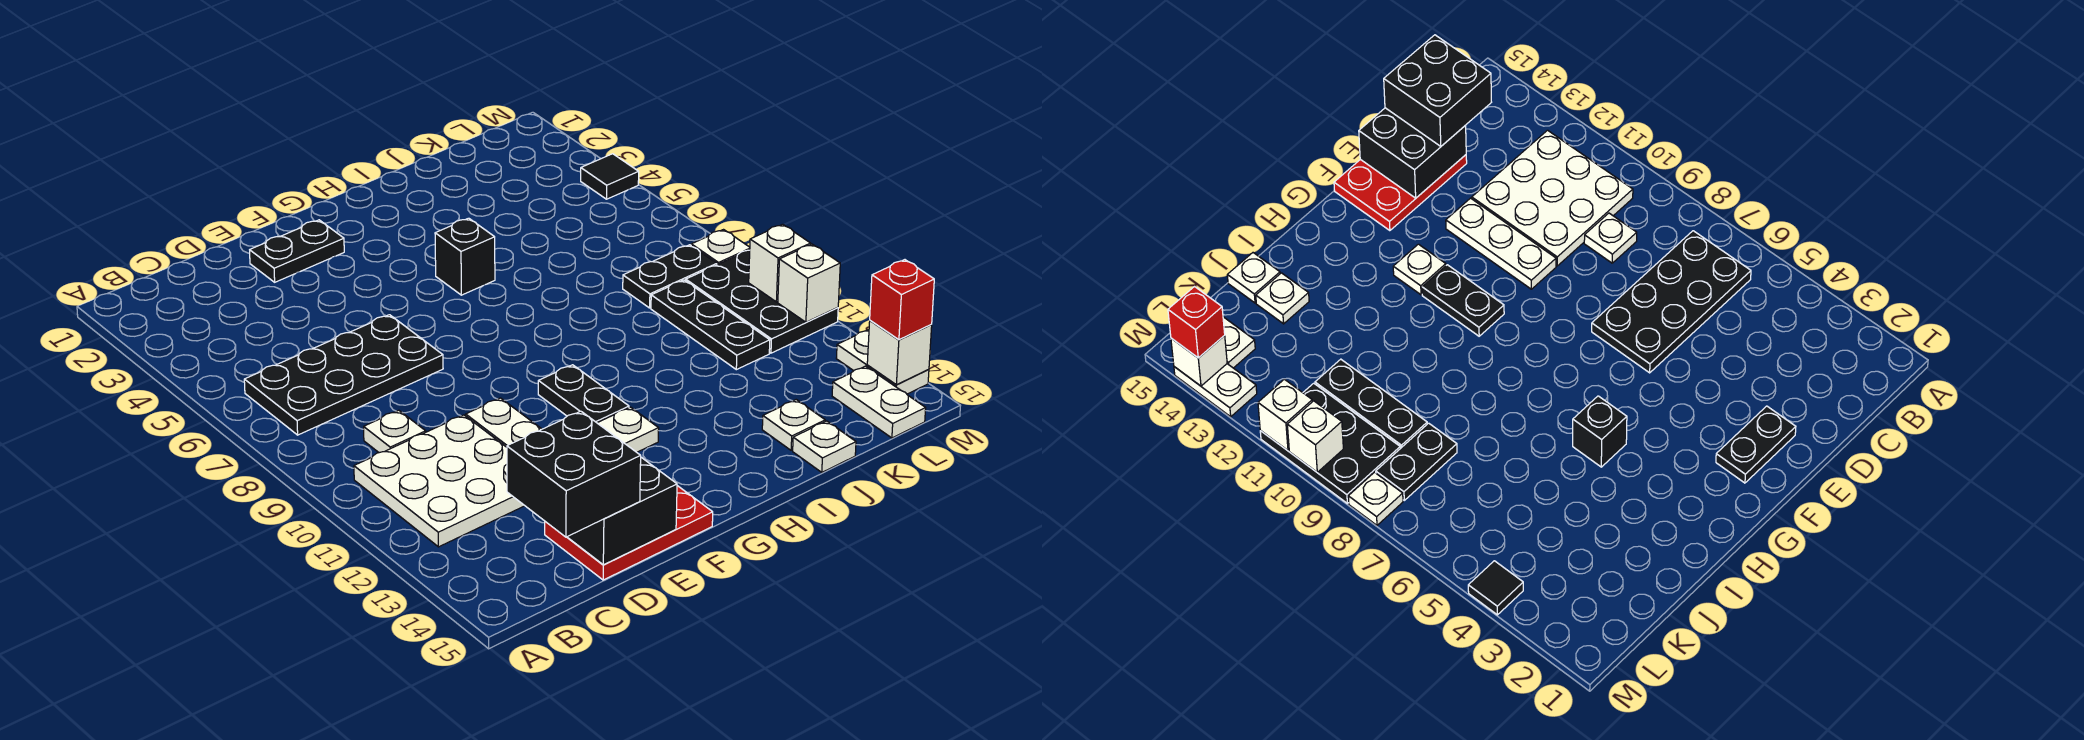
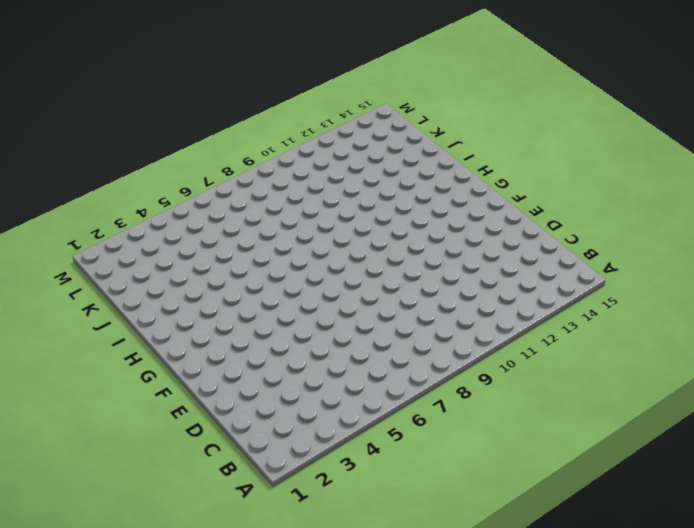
none -> black plate B6:E7 level 1
none -> white plate B10:D12 level 1
none -> white plate C9 level 1

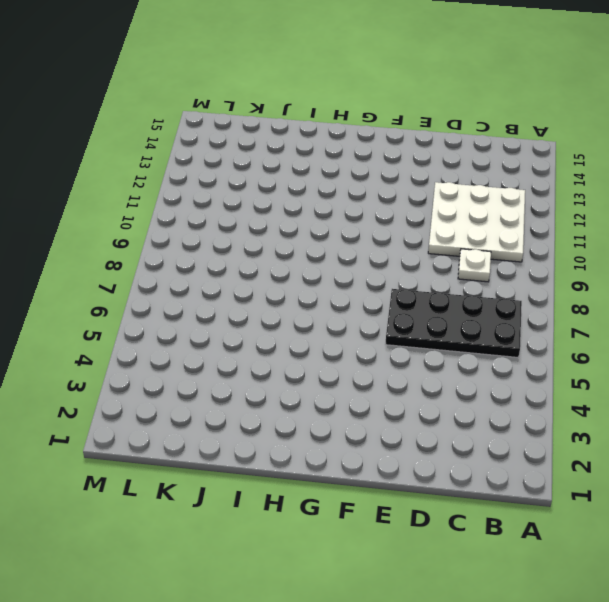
none -> red plate D14:F15 level 1
none -> black plate E2:F2 level 1
none -> white plate E10:E12 level 1

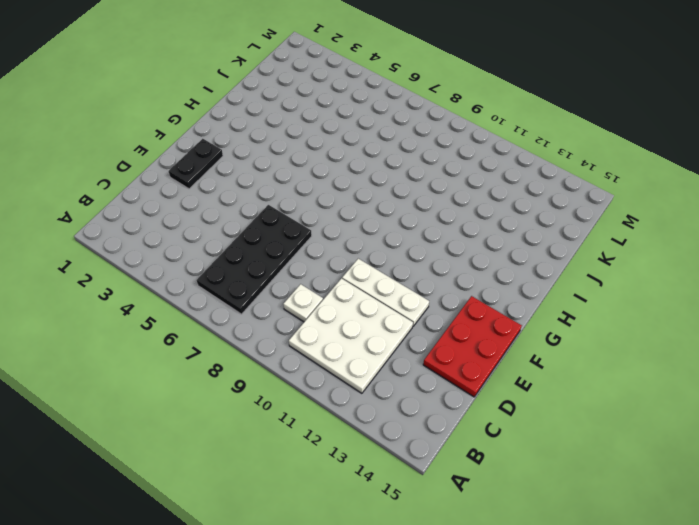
none -> black plate G10:G11 level 1
none -> white plate G12 level 1
none -> black brick H5 level 1

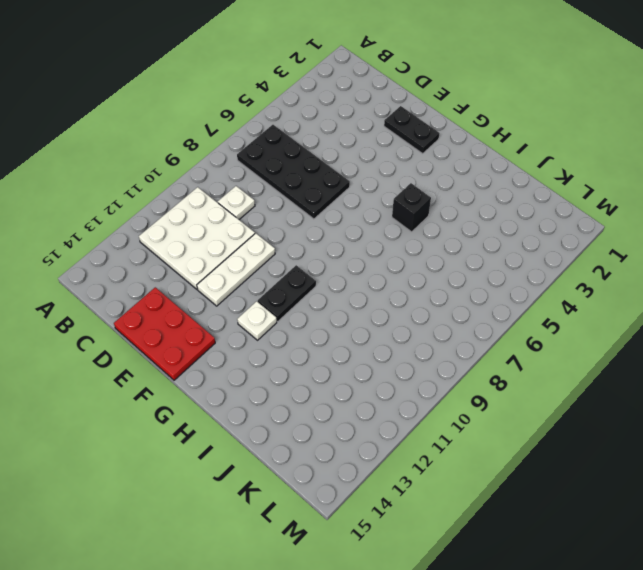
none -> white plate J14 level 1
none -> white plate J15 level 1
none -> black plate K8:L8 level 1

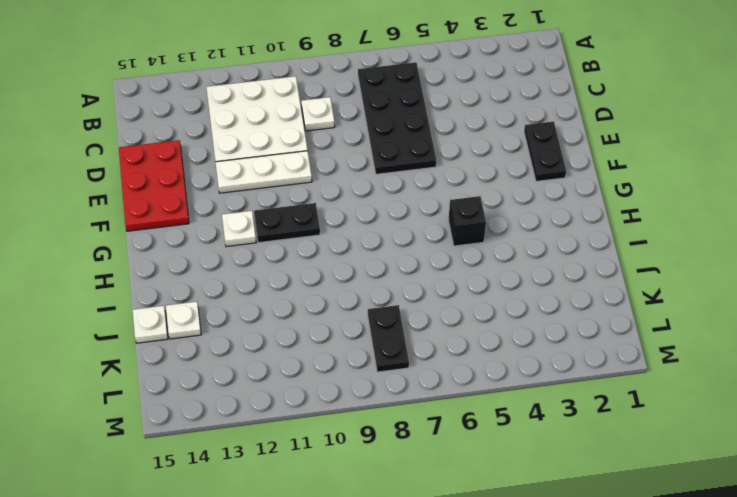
none -> black plate K9:K11 level 1
none -> black plate L9:M11 level 1
none -> white plate L14:L15 level 1

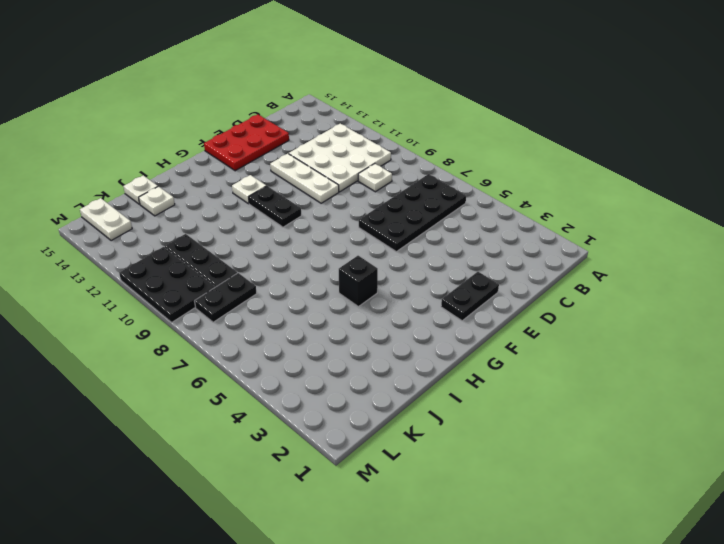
none -> black tile M4 level 1
none -> white plate M8 level 1
none -> white plate M13:M14 level 1

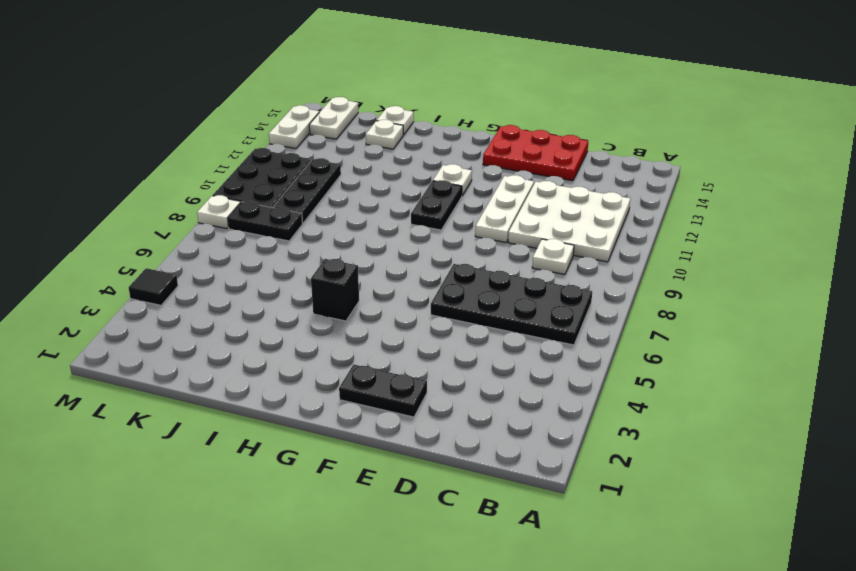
none -> black brick D14:E15 level 2
none -> white brick M10 level 2
none -> white brick M11 level 2

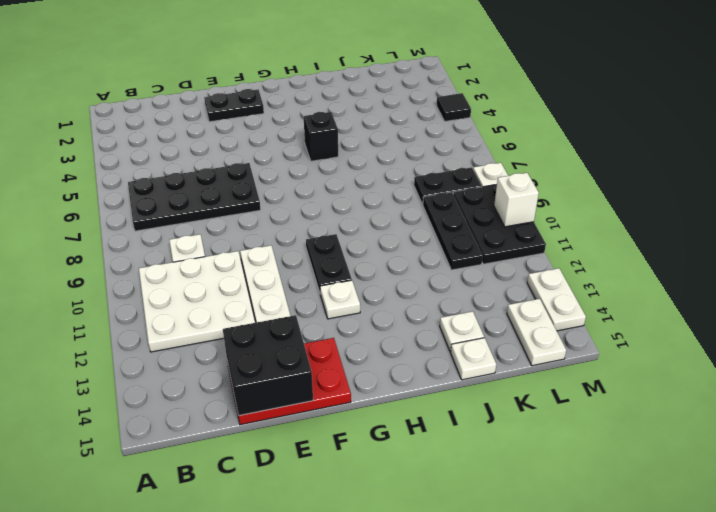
none -> white brick M11 level 2
none -> white brick M14 level 2
none -> black brick C14:D15 level 3

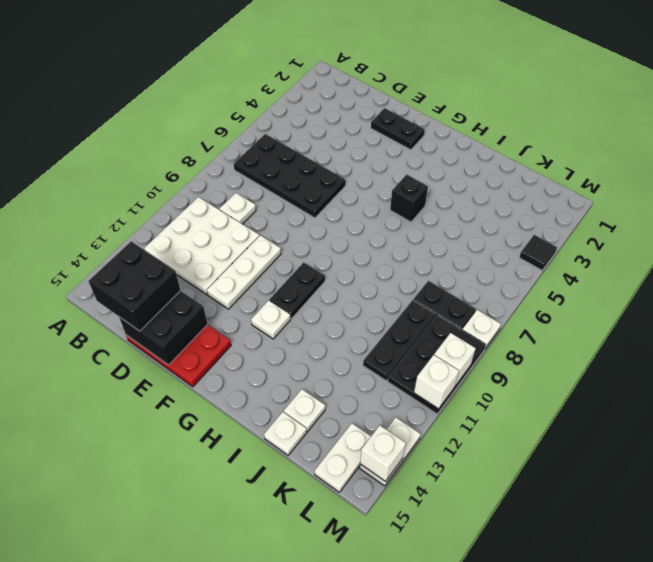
none -> red brick M14 level 3

